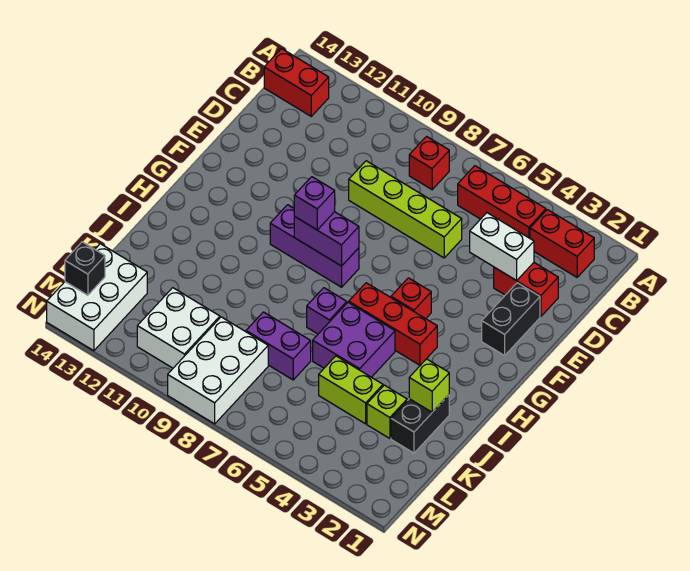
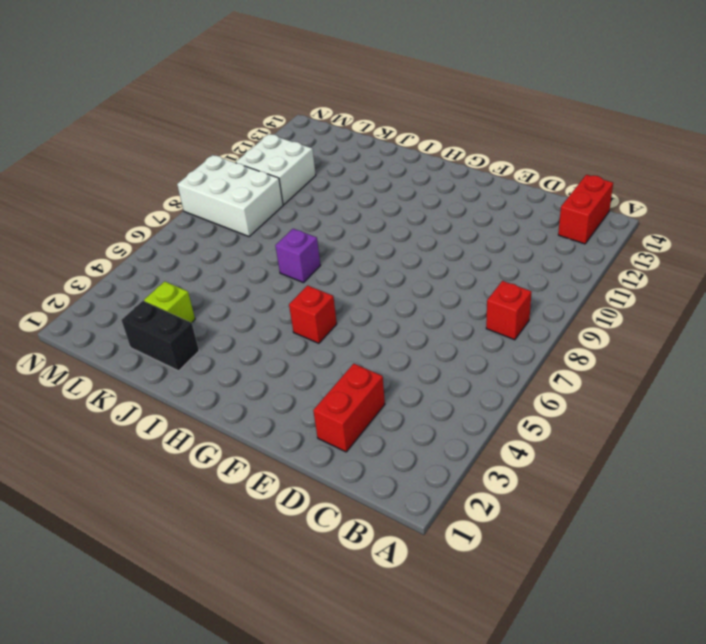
none -> red brick B2:B3 level 1
none -> red brick B4:B6 level 1
none -> lime brick D6:D9 level 1

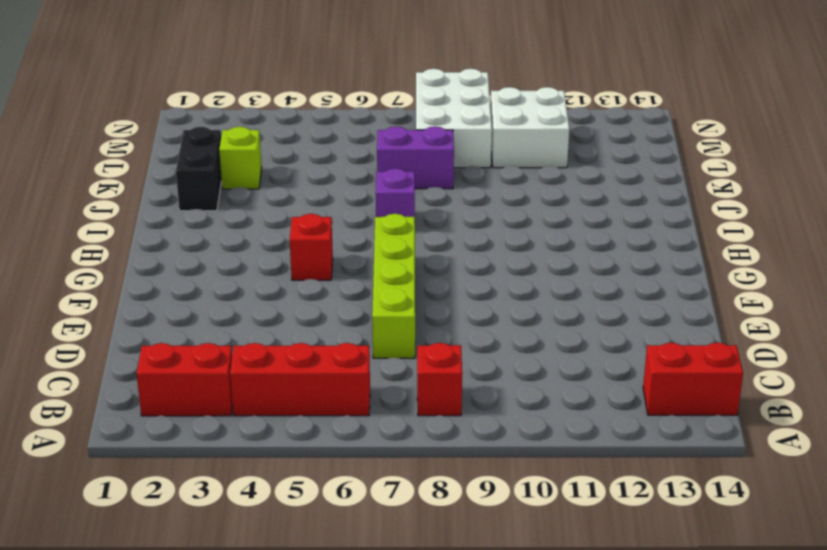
lime brick D7:G7 level 1 -> lime brick D6:D9 level 1
none -> red brick D2:D3 level 1
none -> black brick E2:F2 level 1
none -> purple brick G8:G10 level 1

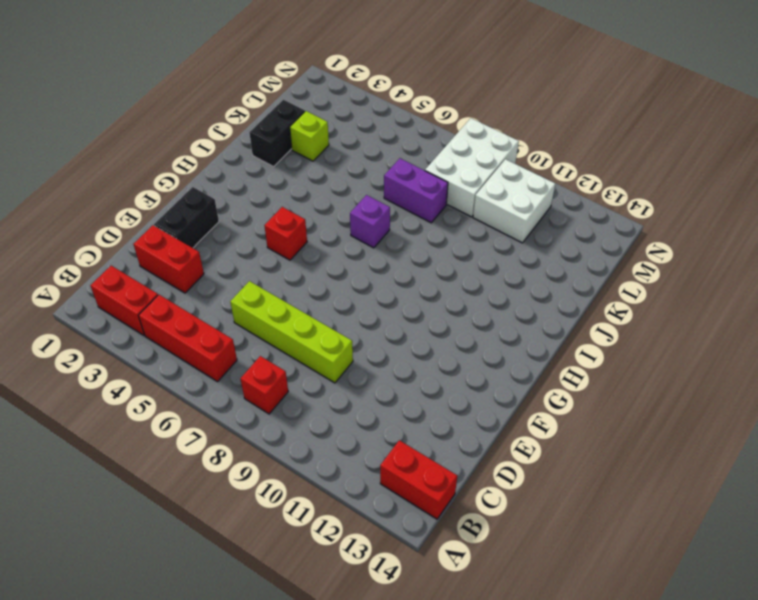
none -> purple brick G8:G10 level 1
none -> red brick H4:H6 level 1
none -> purple brick I5:J6 level 1

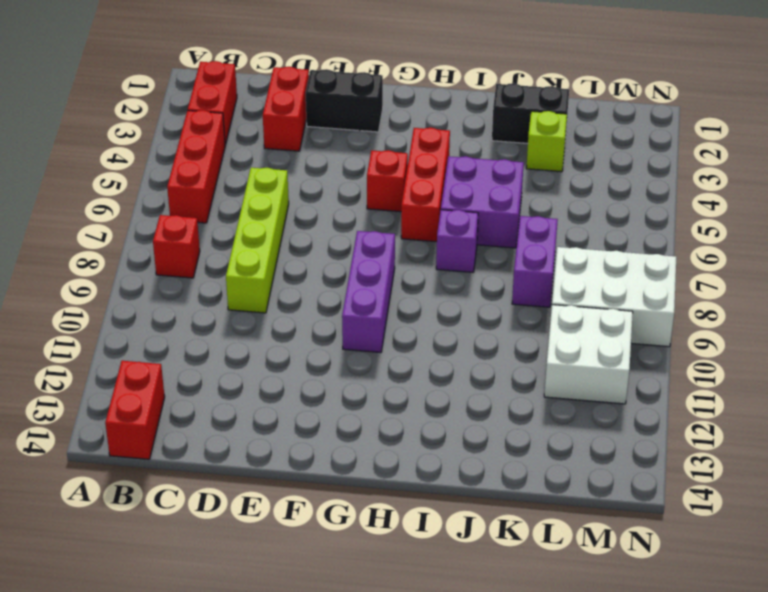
none -> lime brick K4:K5 level 1
none -> white brick L13:N14 level 1
none -> white brick D3:D4 level 2

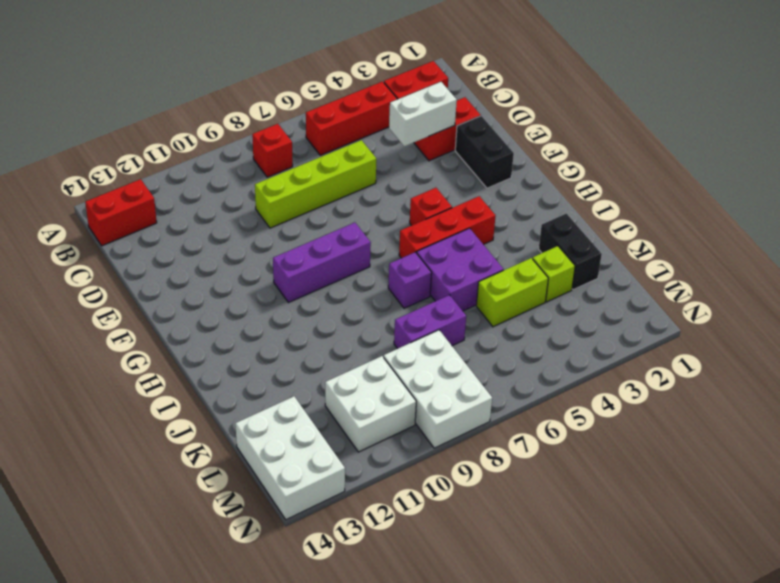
none -> purple brick G8:G9 level 2
none -> lime brick J2 level 2
none -> black brick M14 level 2

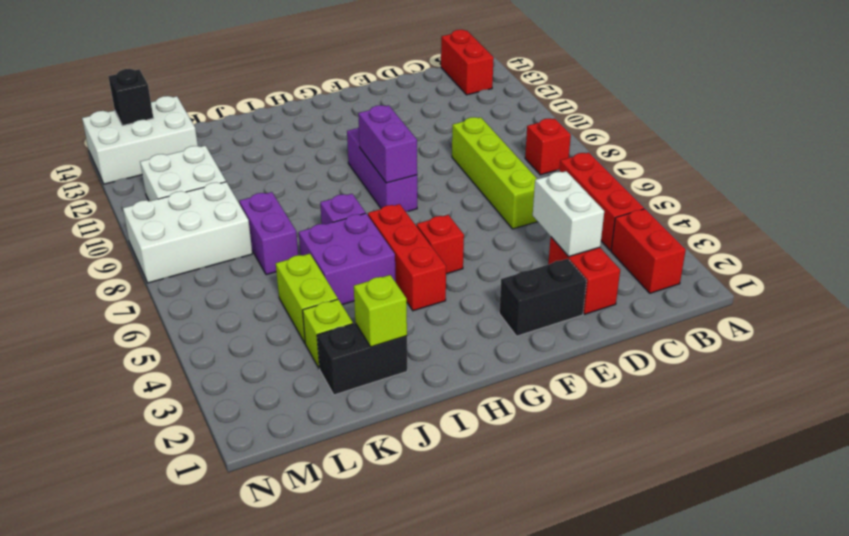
none -> purple brick G9 level 3

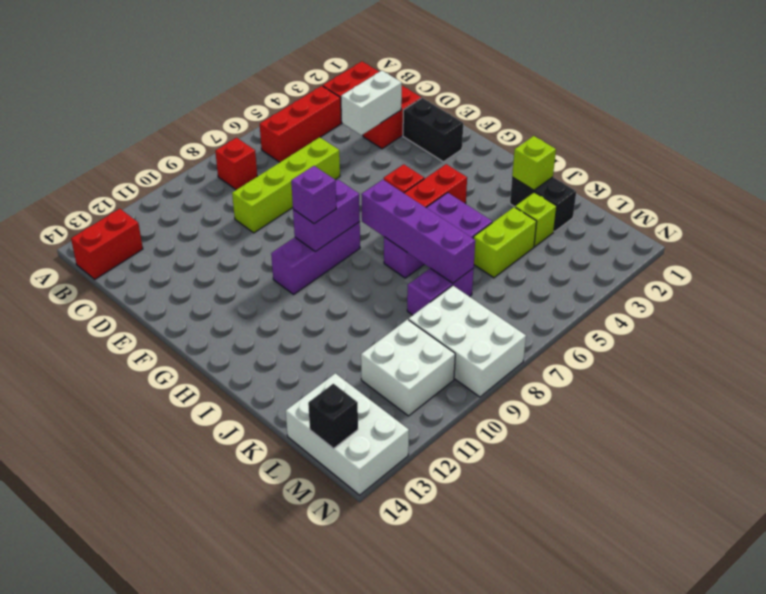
purple brick H7:K7 level 2 -> none

